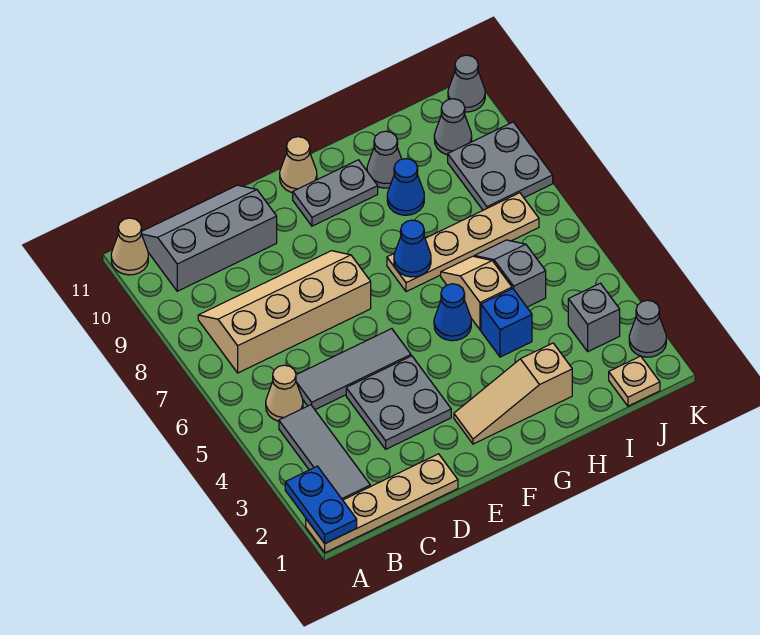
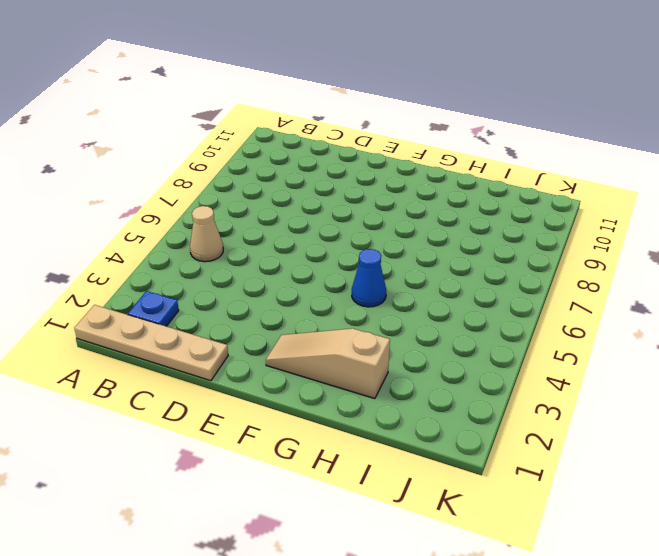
blue plate B2 level 1 -> grey tile B2:B4 level 1
none -> tan cone A11 level 1
none -> tan slope B7:E8 level 1 top 7
none -> grey slope B10:D11 level 1 top 10

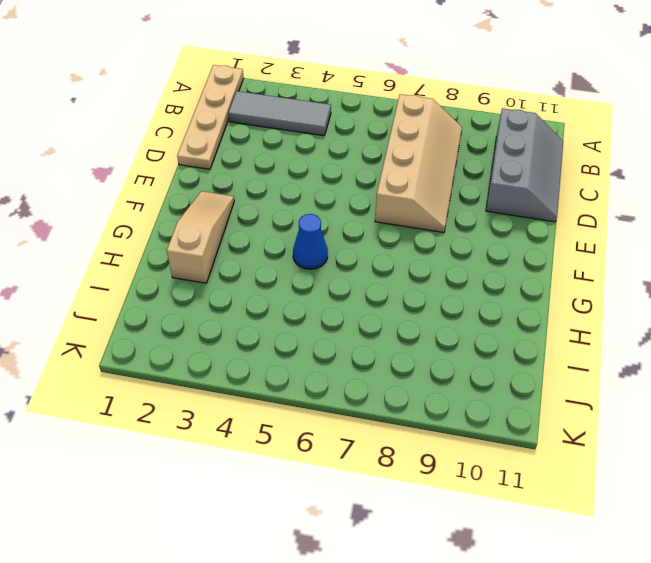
none -> tan cone A11 level 1
none -> tan cone B5 level 1
none -> grey tile C5:E5 level 1

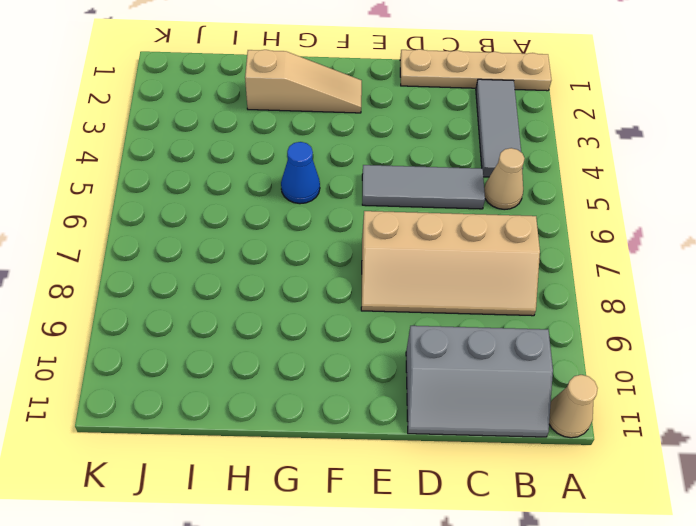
none -> grey plate D3:E4 level 1
none -> grey plate F10:G10 level 1
none -> tan cone F11 level 1

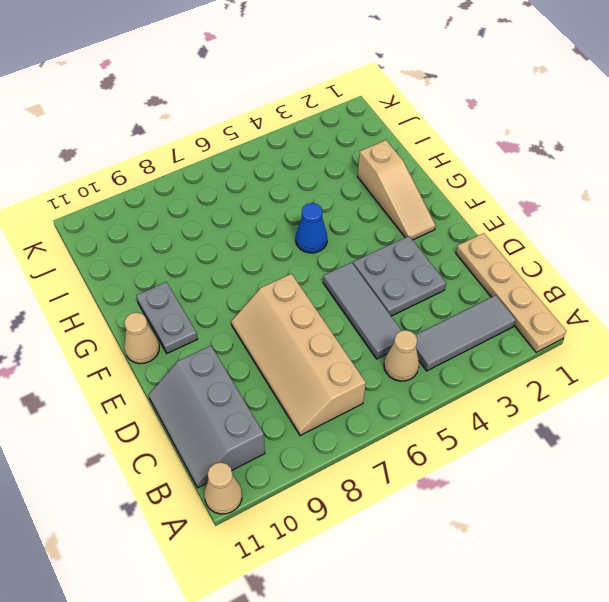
none -> tan plate G7:J7 level 1
none -> blue brick H4 level 1
none -> tan slope H5:H6 level 1 top 5

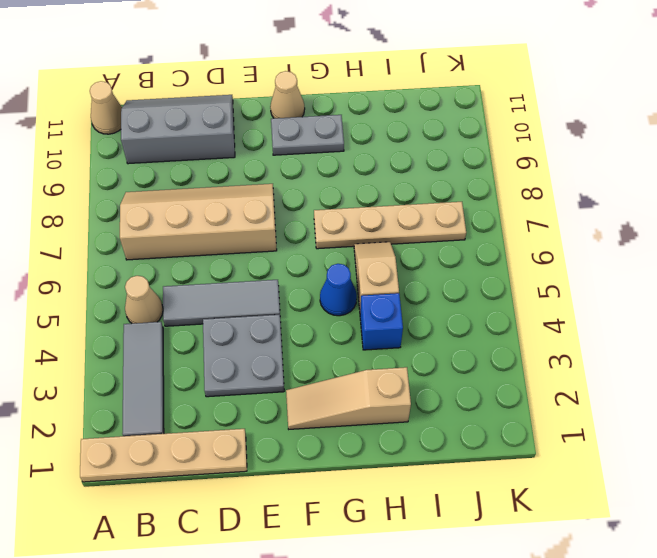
none -> blue cone H9 level 1
none -> grey cone H10 level 1
none -> grey slope I5:I6 level 1 top 5

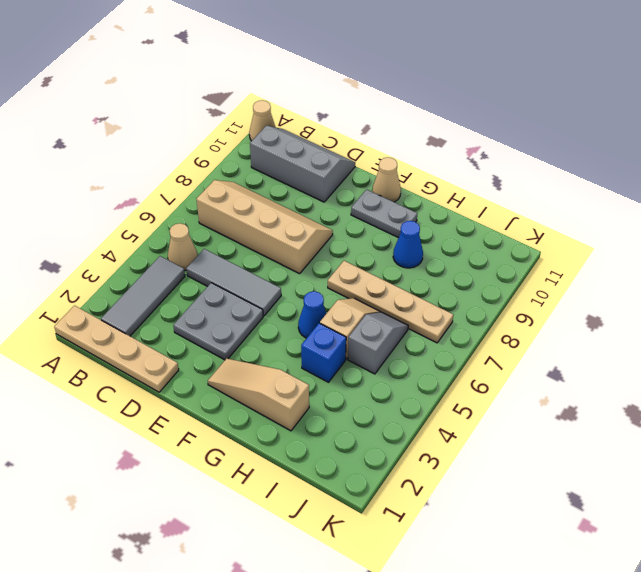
none -> grey cone H10 level 1
none -> tan plate J1 level 1
none -> grey brick J3 level 1

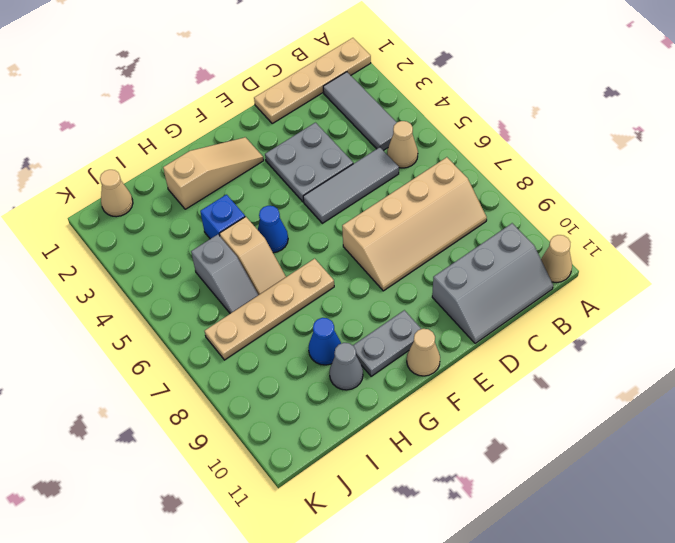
tan cone J1 level 1 -> tan plate J1 level 1
none -> grey brick J3 level 1
none -> grey plate J8:K9 level 1
none -> grey cone J10 level 1

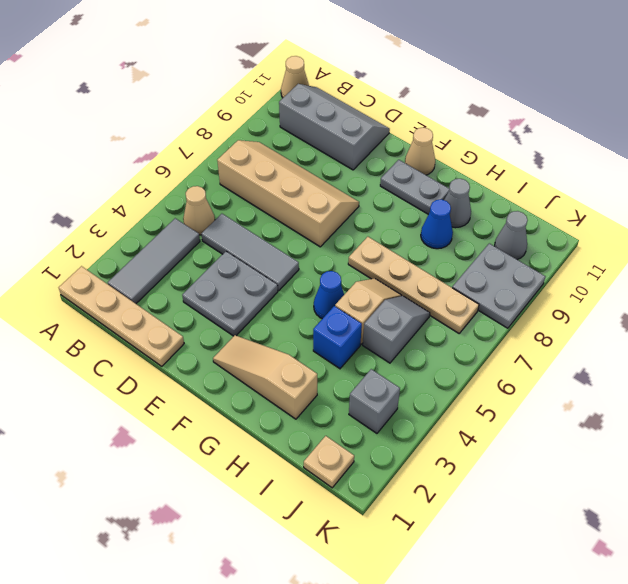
none -> grey cone K2 level 1
none -> grey cone K11 level 1
none -> blue plate A1:A2 level 2

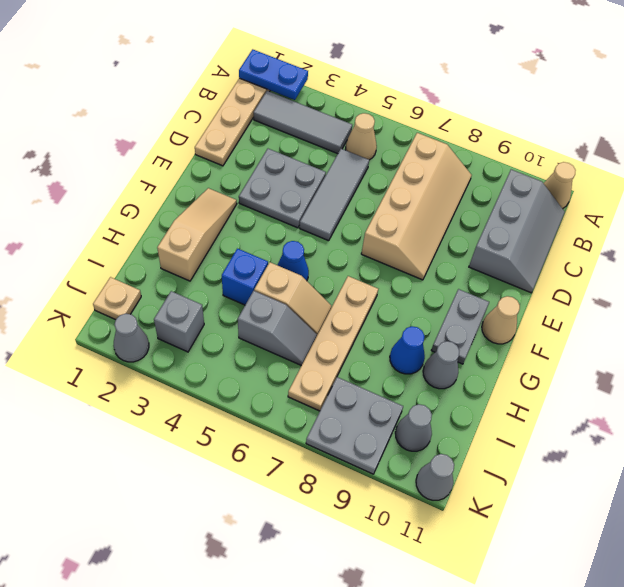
none -> blue cone G7 level 2

